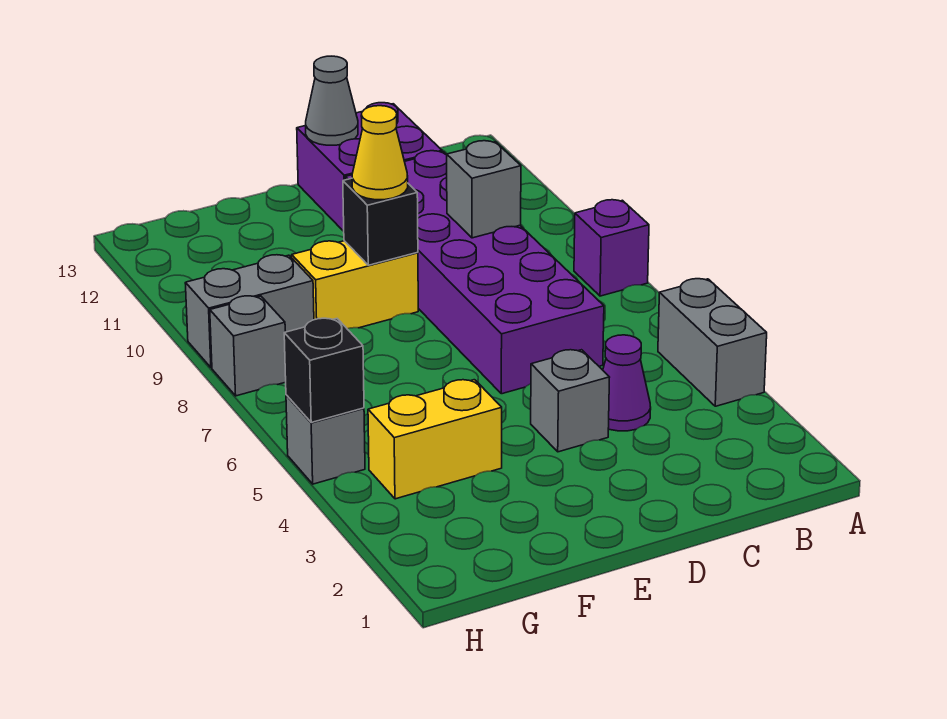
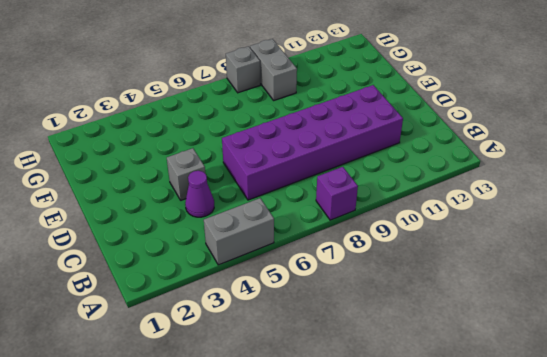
none -> purple brick C12:D13 level 1
none -> yellow brick E9:F9 level 1
none -> yellow brick F4:G4 level 1

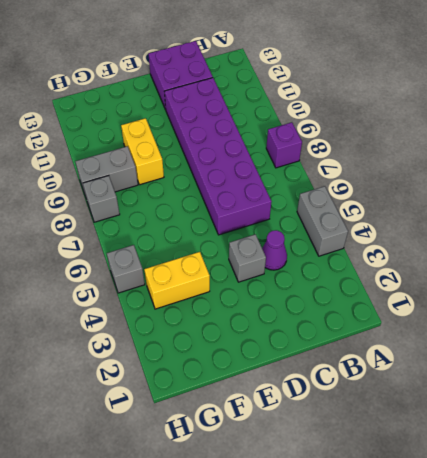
yellow brick F9:F10 level 1 -> yellow brick E9:F9 level 1
none -> grey brick C9 level 2
none -> grey cone D13 level 2
none -> black brick E9 level 2

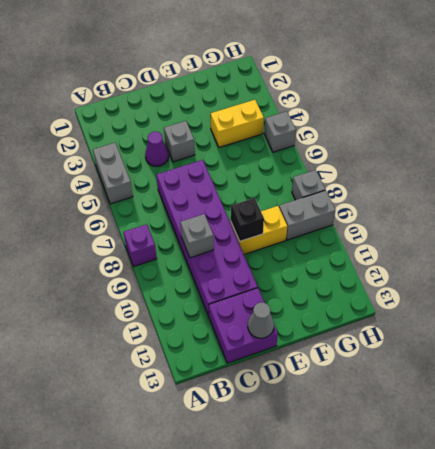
none -> black brick H5 level 2
none -> yellow cone E9 level 3

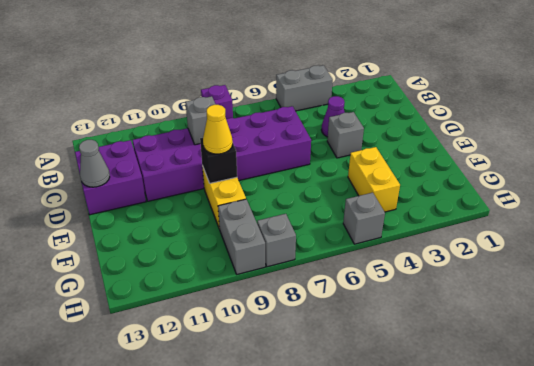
none -> black brick H5 level 2

